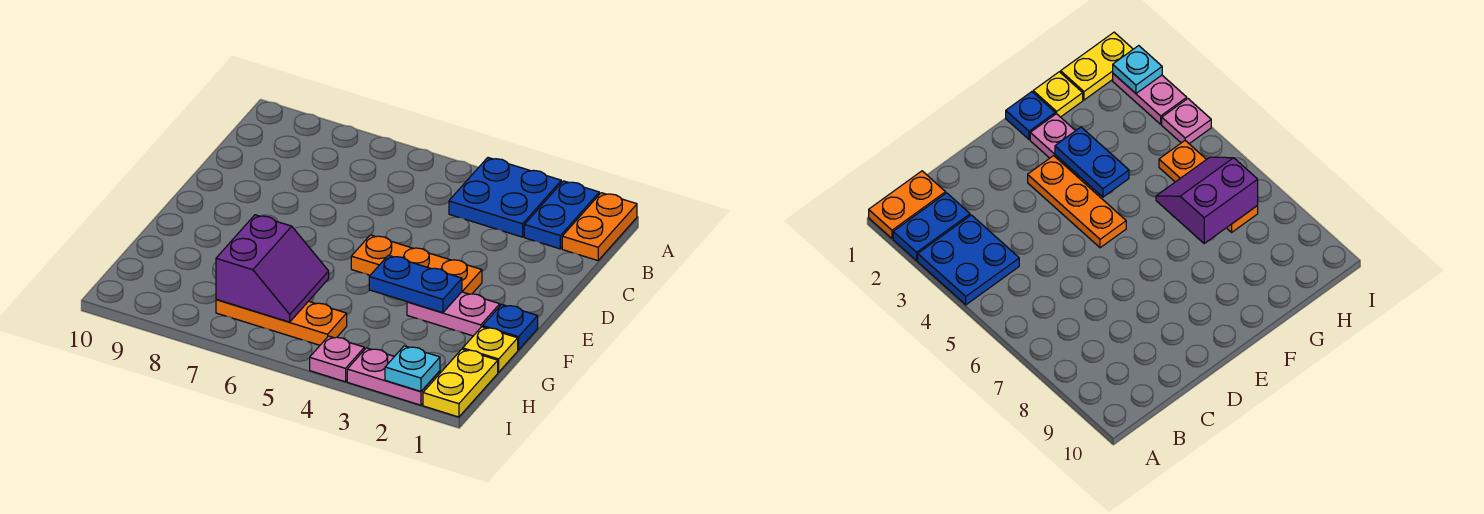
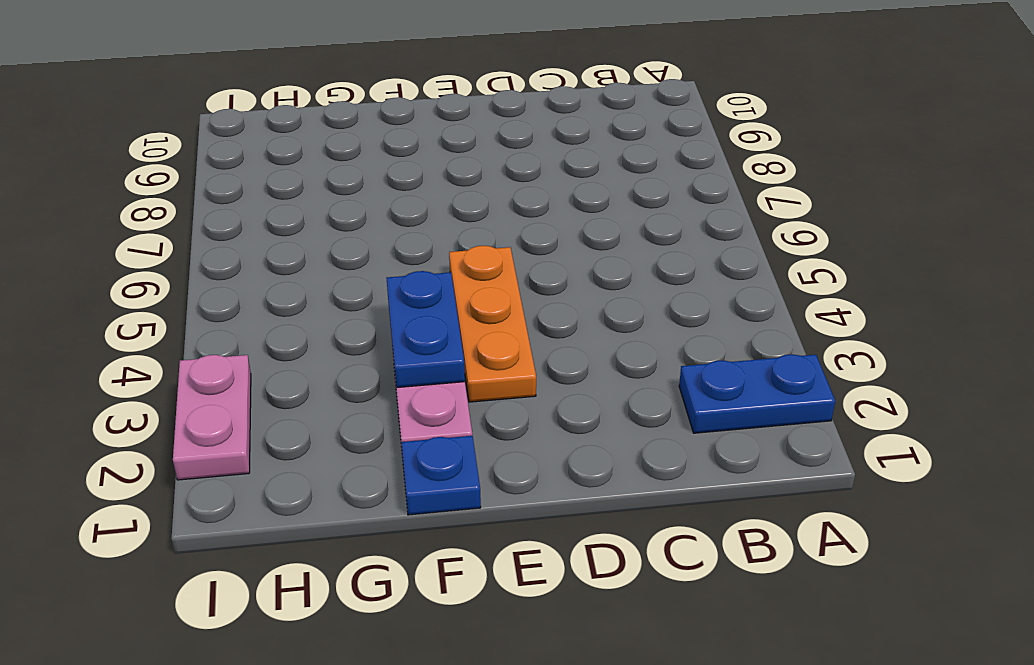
none -> orange plate A1:B1 level 1
none -> blue plate A3:B4 level 1
none -> yellow plate G1 level 1

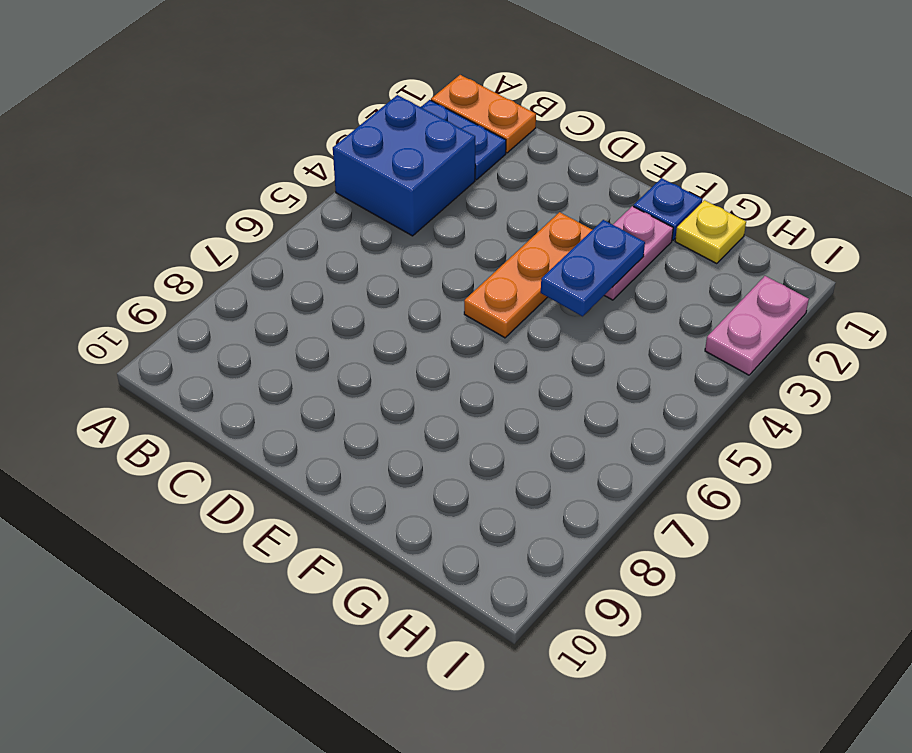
blue brick A3:B4 level 1 -> blue plate A3:B4 level 1
none -> yellow plate H1:I1 level 1
none -> orange plate H5:H7 level 1
none -> pink plate I4 level 1

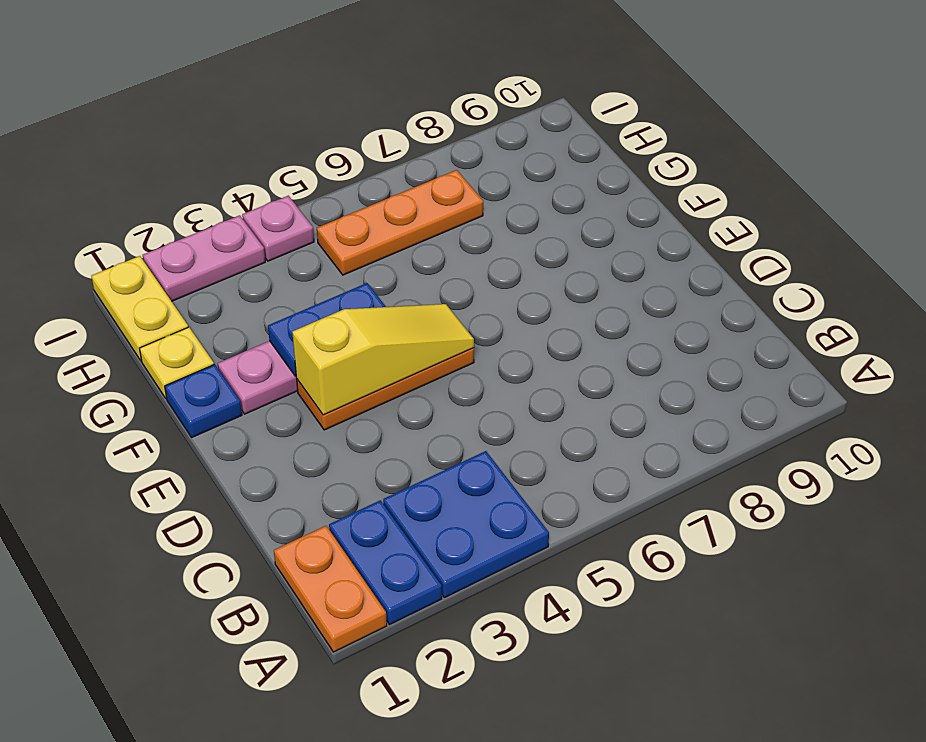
yellow slope E3:E5 level 2 top 3 -> none
none -> purple slope G6:H7 level 2 top 7
none -> cyan plate I2 level 2

